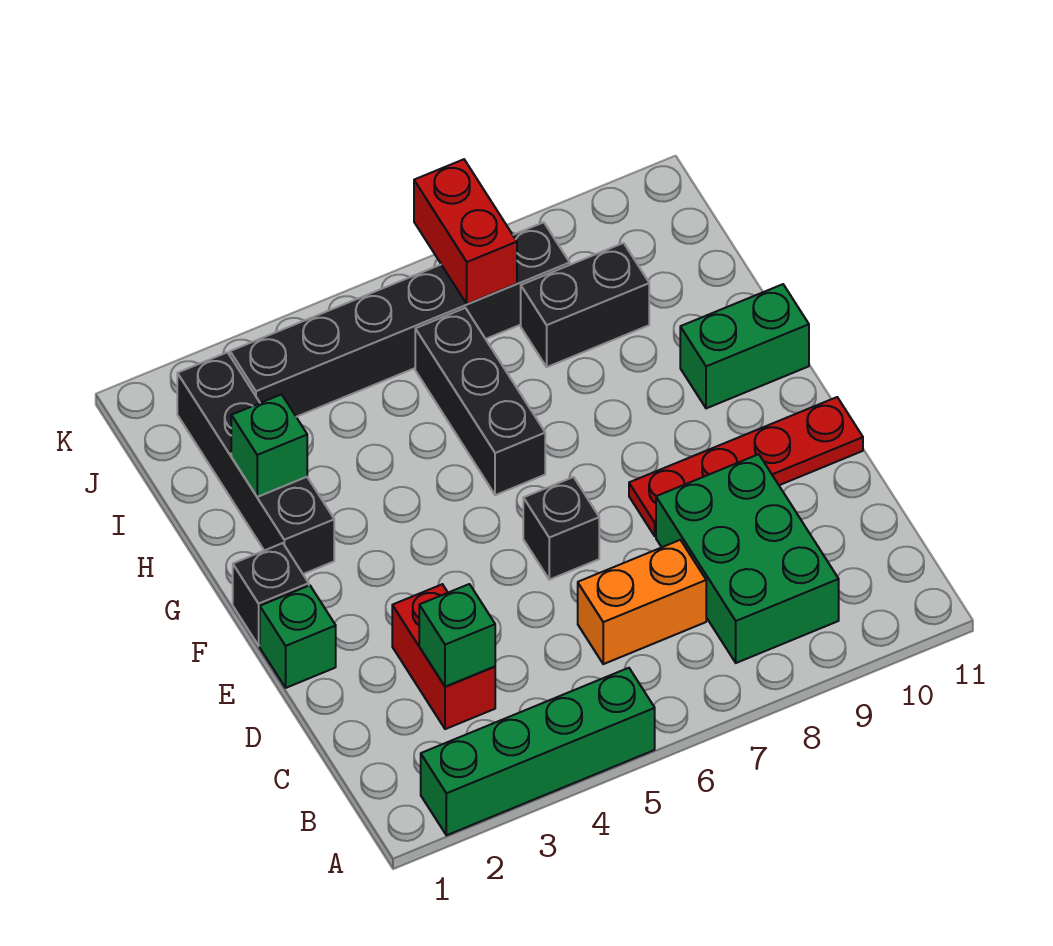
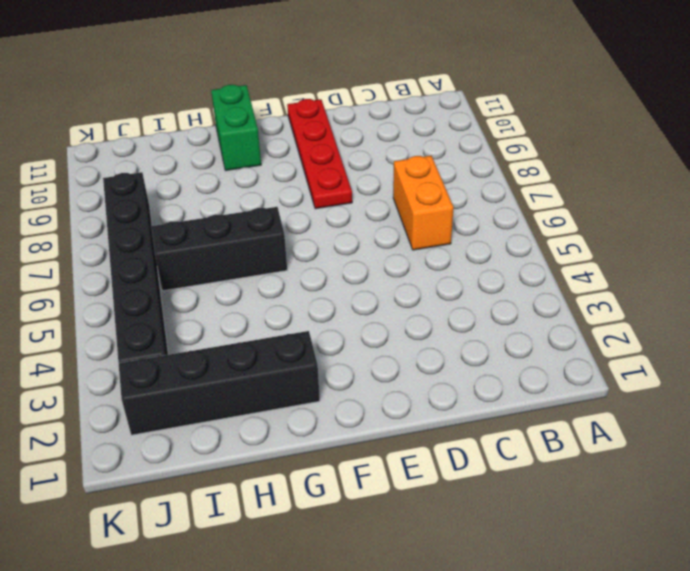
none -> green brick A2:A5 level 1
none -> green brick B8:D9 level 1
none -> red brick C3:D3 level 1

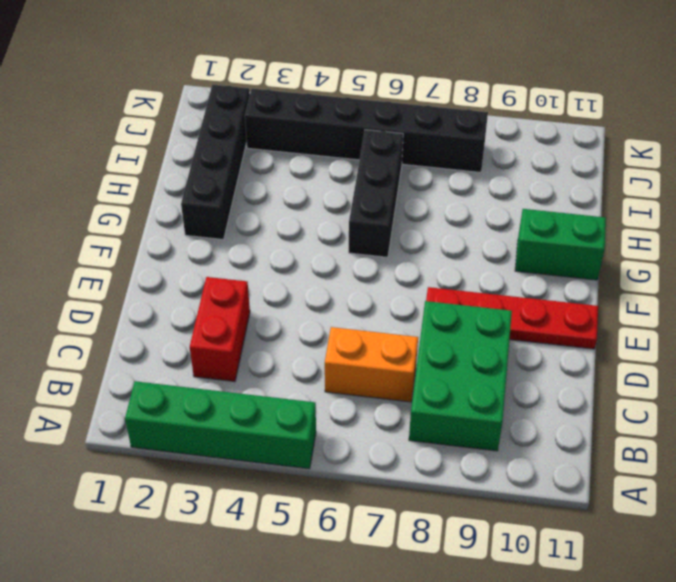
none -> green brick E1 level 1
none -> black brick E6 level 1
none -> black brick F1 level 1

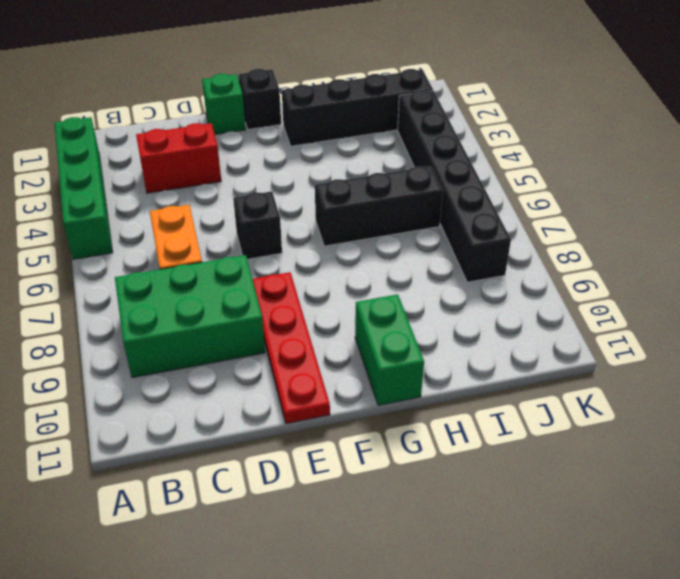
none -> black brick I8:I9 level 1
none -> green brick C3 level 2
none -> green brick H2 level 2

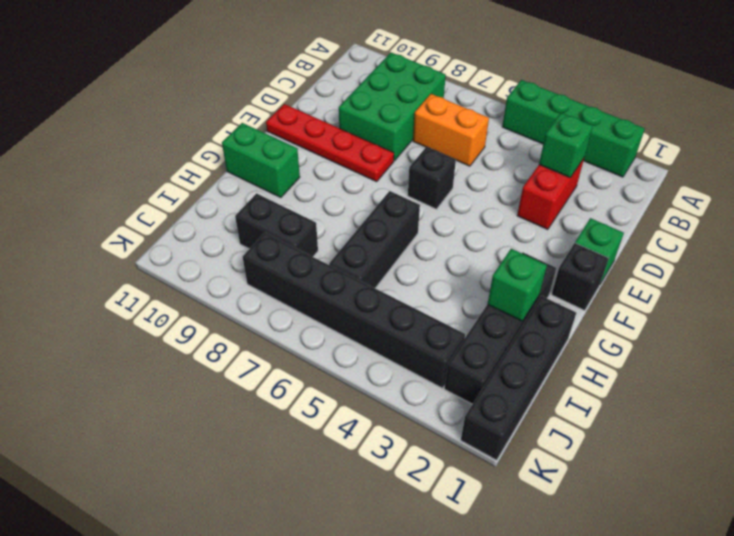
black brick H1:K1 level 1 -> none
none -> red brick J7:K7 level 2

